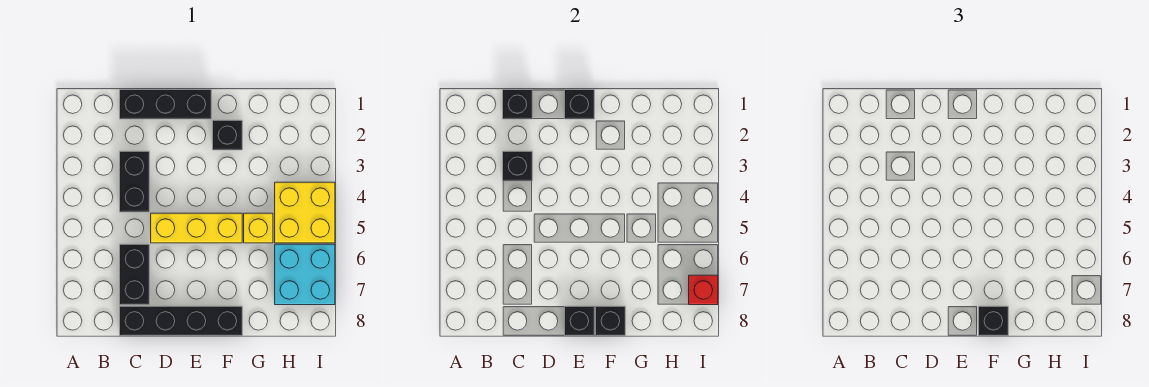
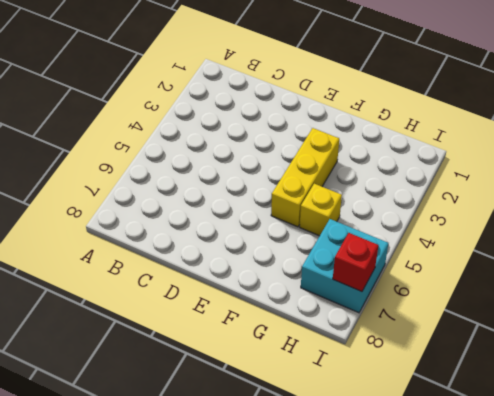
yellow brick F3:F5 level 1 -> yellow brick D5:F5 level 1
none -> black brick C1:E1 level 1
none -> black brick C3:C4 level 1
none -> black brick C6:C7 level 1

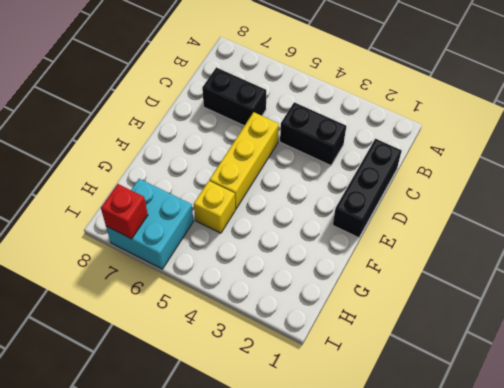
none -> black brick C8:F8 level 1
none -> black brick F2 level 1
none -> yellow brick H4:I5 level 1

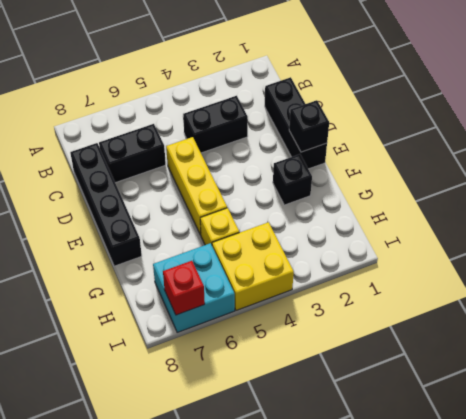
none -> black brick C1 level 2
none -> black brick C3 level 2
none -> black brick E8 level 2

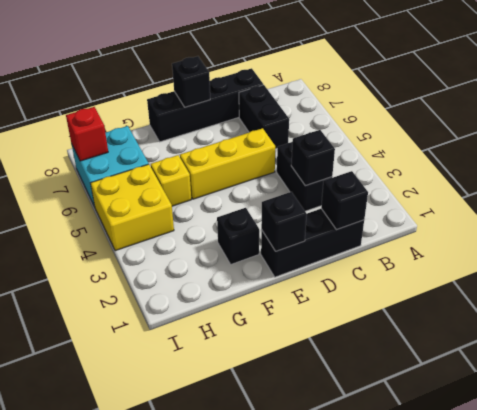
none -> black brick F8 level 2
none -> black brick F8 level 3

